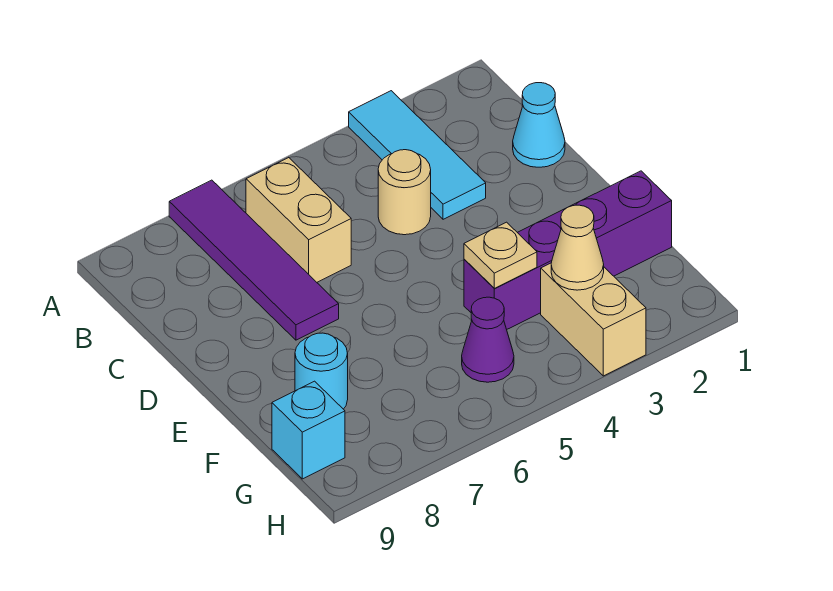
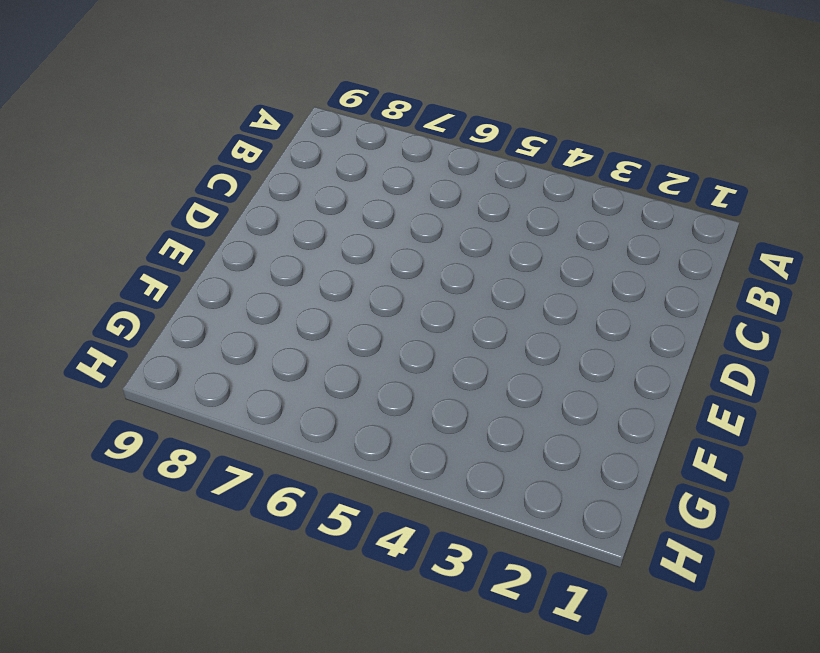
none -> cyan tile A3:C3 level 1
none -> purple tile A7:D7 level 1
none -> tan brick B6:C6 level 1

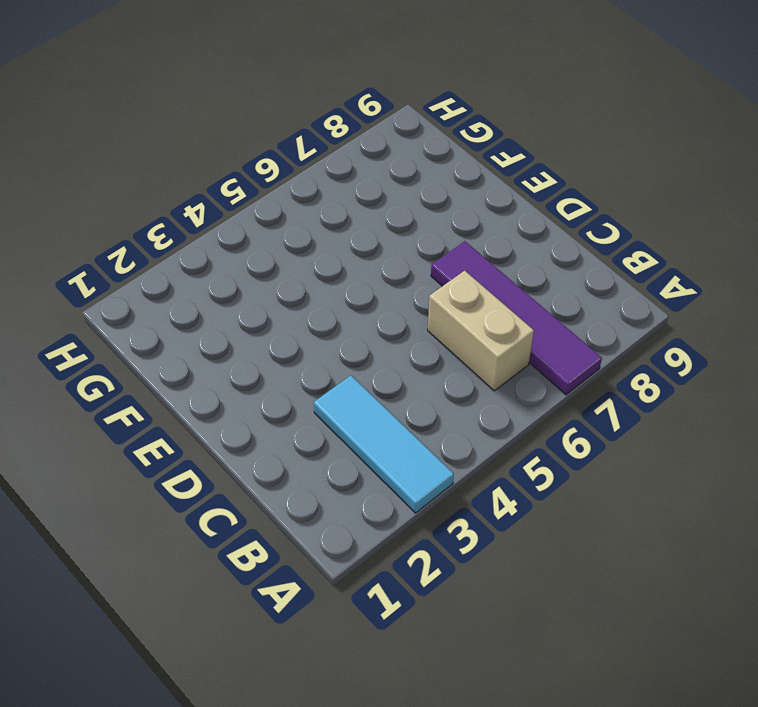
none -> cyan cone C1 level 1
none -> tan round brick C4 level 1
none -> purple brick F1:F4 level 1

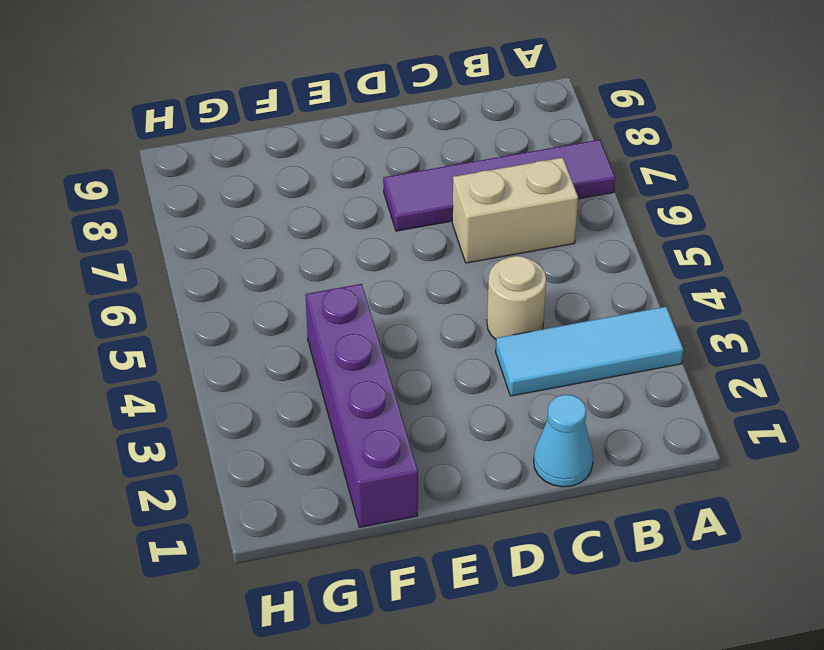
none -> cyan round brick F8 level 1
none -> tan brick G3:H3 level 1
none -> purple cone G5 level 1

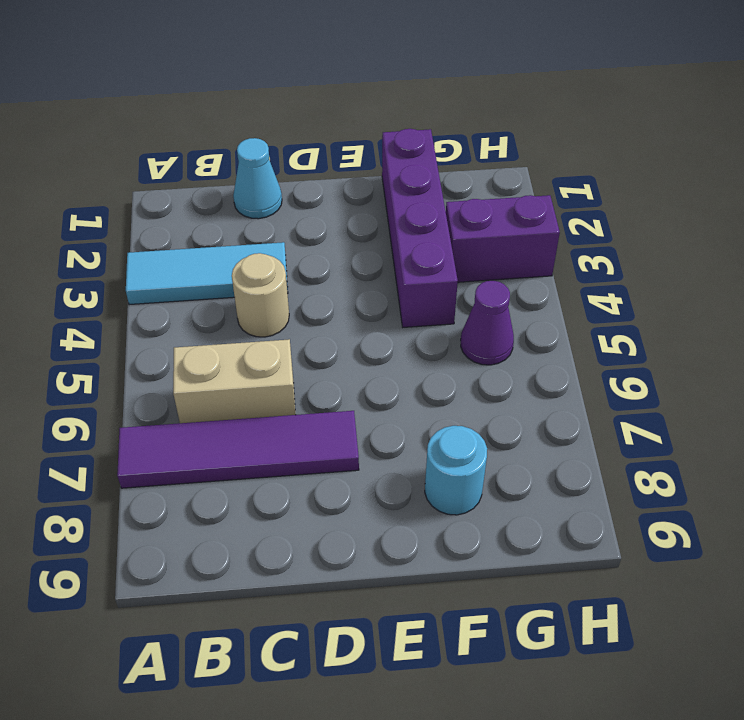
purple brick G3:H3 level 1 -> tan brick G3:H3 level 1
none -> cyan brick G9 level 1
none -> tan plate F4 level 2
none -> tan cone G3 level 2

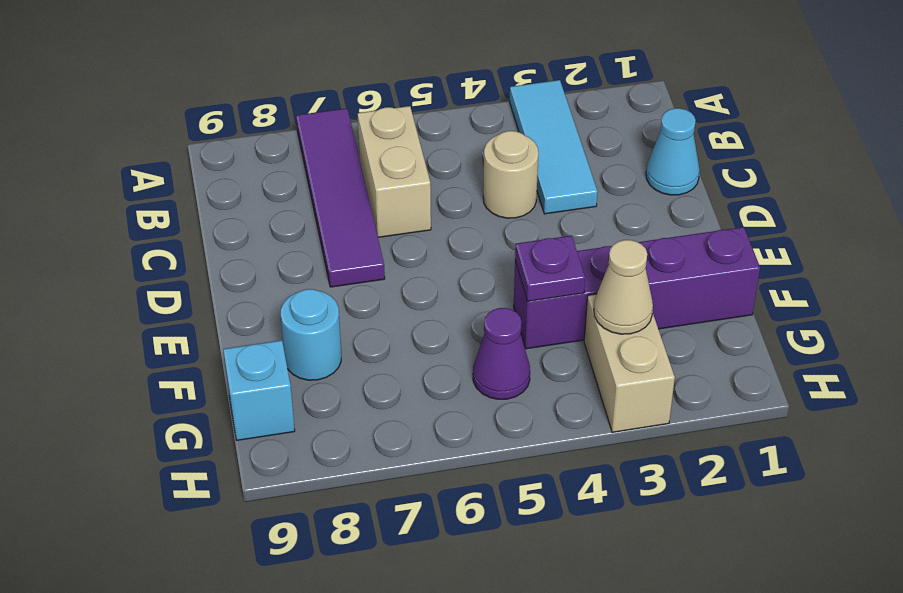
purple plate F4 level 2 -> tan plate F4 level 2

